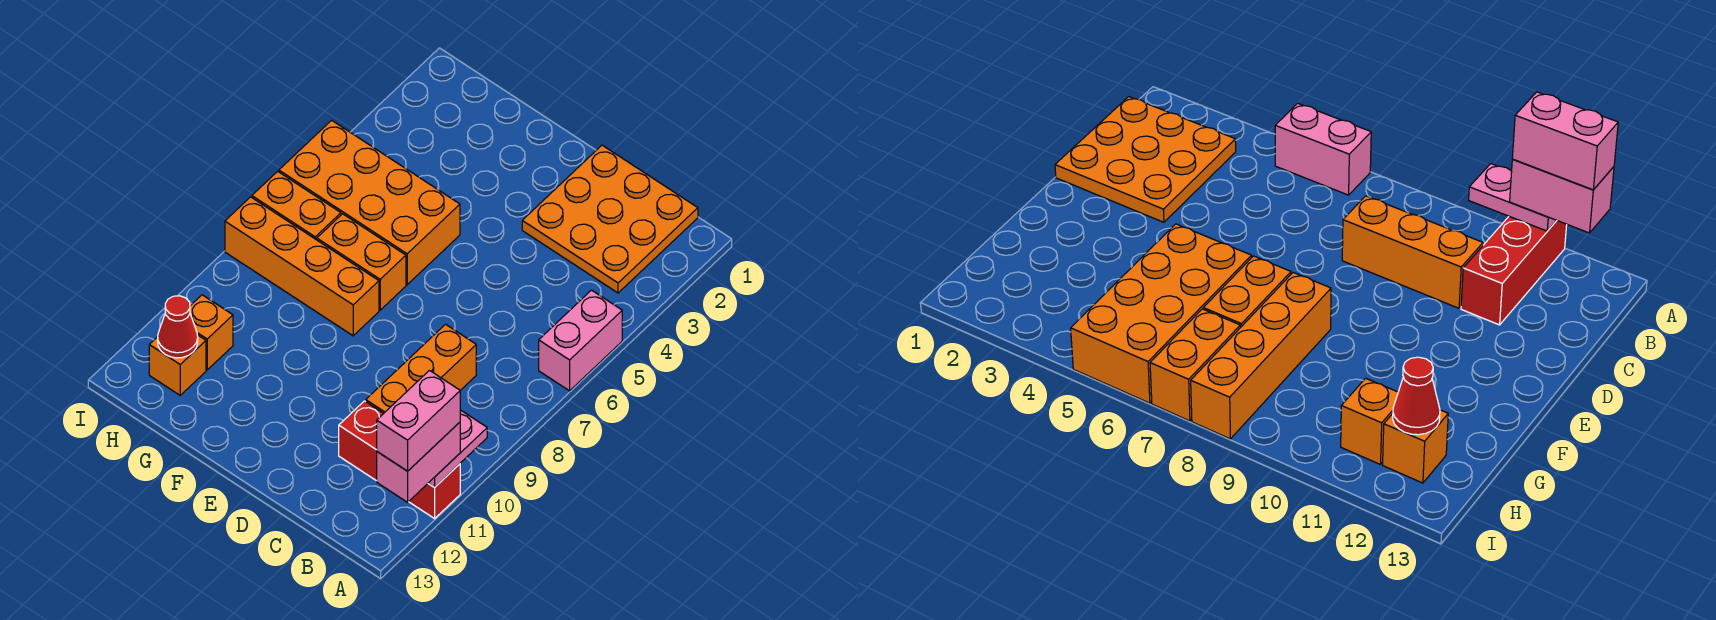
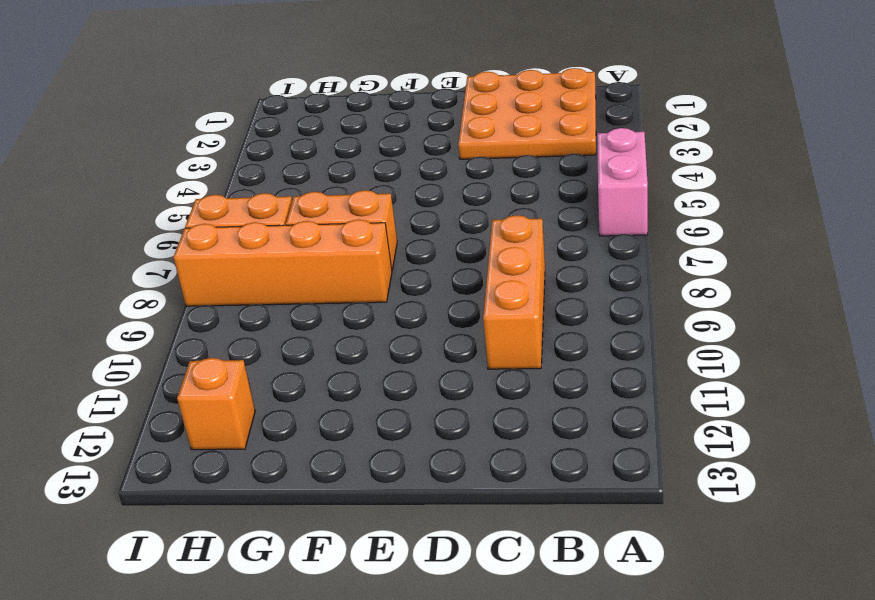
none -> red brick A11:C11 level 1
none -> orange brick F5:I6 level 1
none -> orange brick H11 level 1

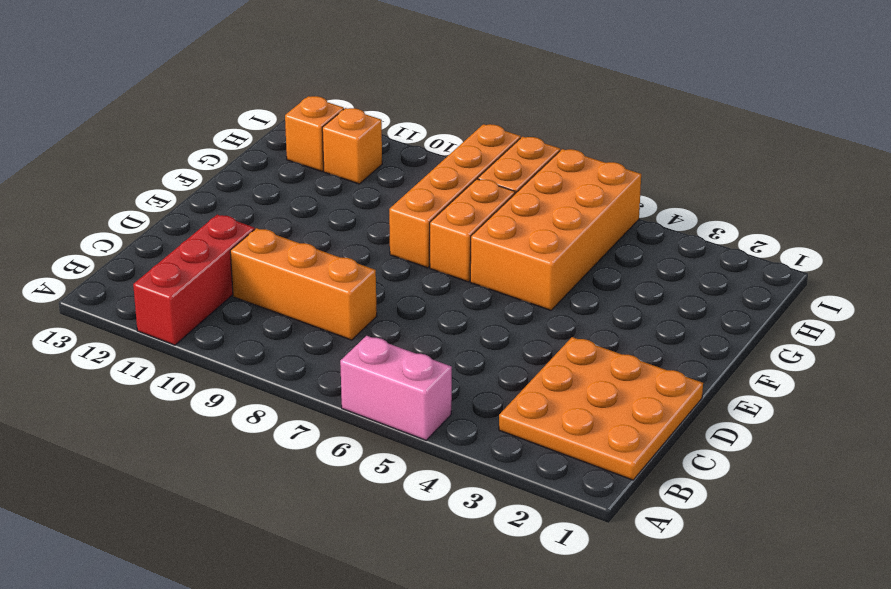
none -> pink plate A10:A11 level 2
none -> red cone H12 level 2
none -> pink brick A11:A12 level 3

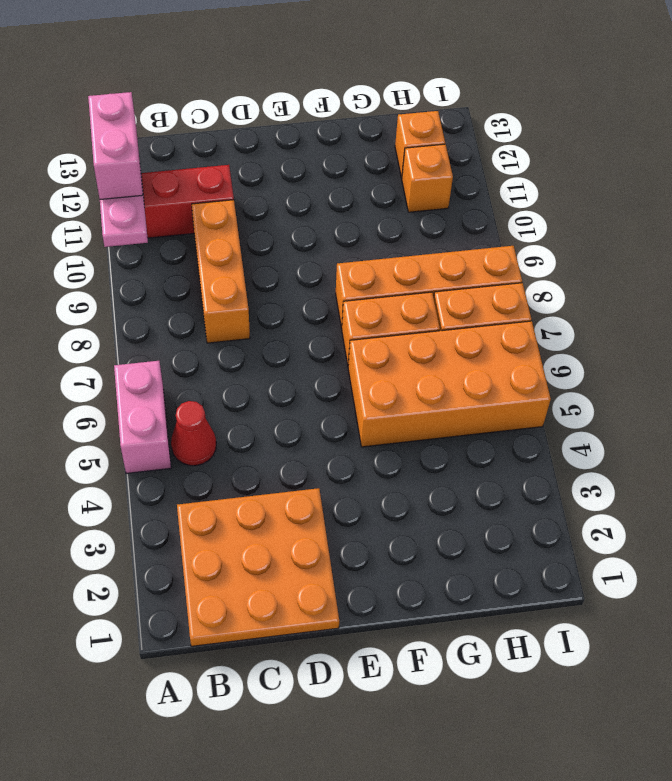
red cone B5 level 1 -> red cone H12 level 2
none -> pink brick A11:A12 level 4

